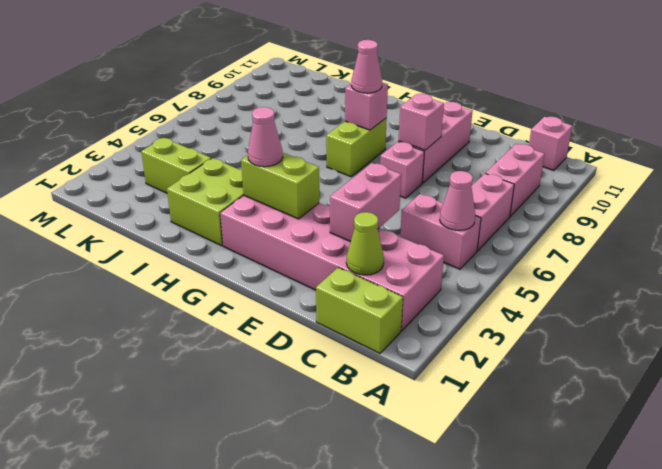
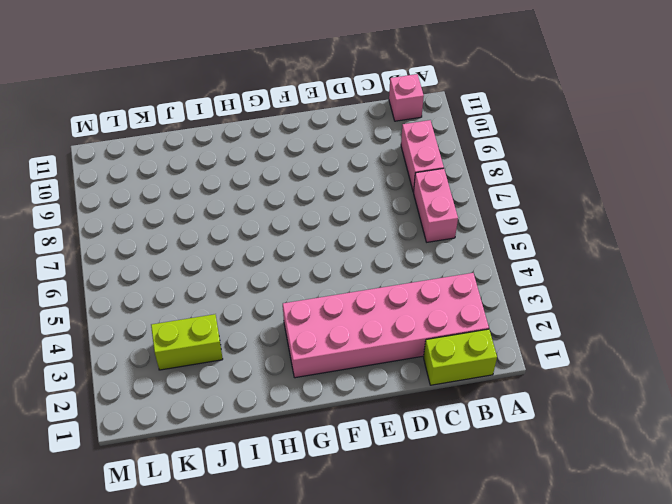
none -> pink brick B5:C5 level 1
none -> pink brick E7 level 1
none -> pink brick E8:E10 level 1

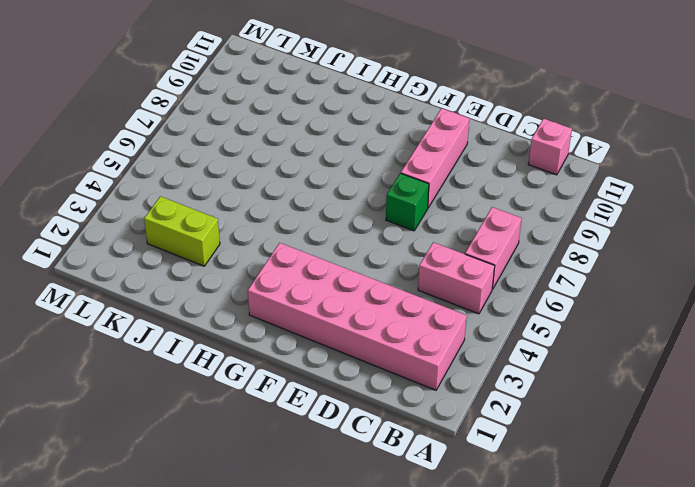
green brick E7 level 1 -> pink brick E7 level 1
none -> lime brick B1:C1 level 1
none -> pink brick B8:B9 level 1
none -> lime brick G7:G8 level 1

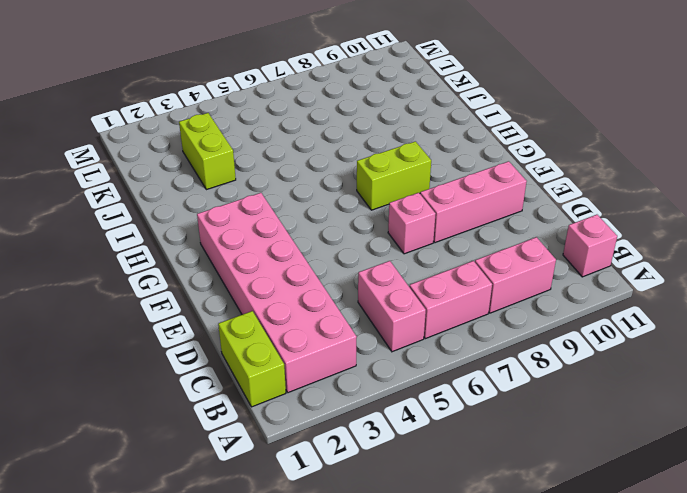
none -> lime brick H2:I3 level 1
none -> pink cone B5 level 2
none -> lime cone C2 level 2

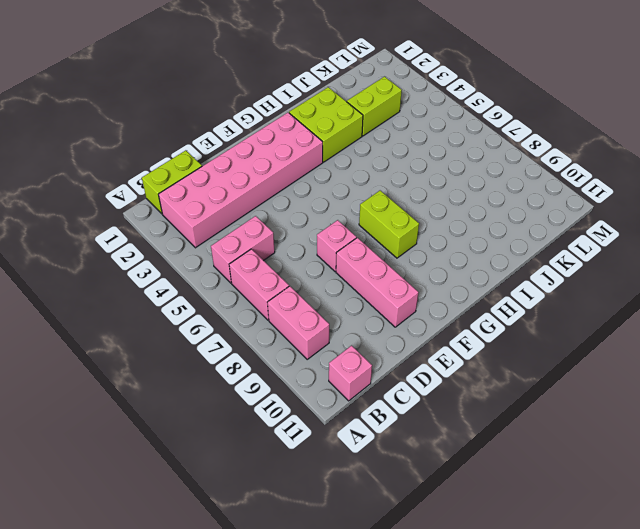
none -> pink cone B5 level 2
none -> lime cone C2 level 2
none -> pink brick D3:D4 level 2

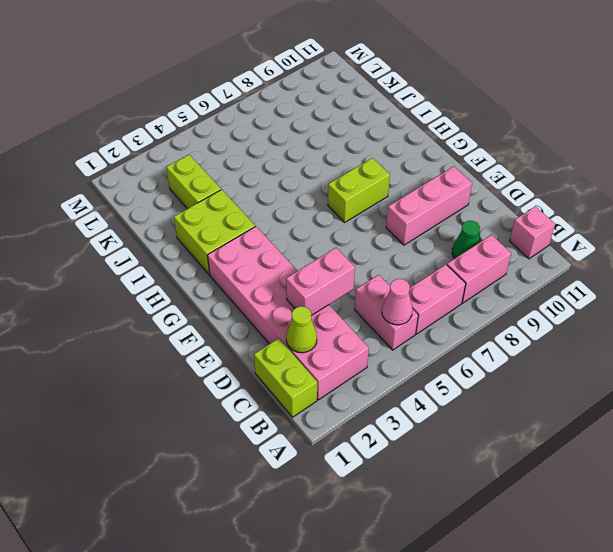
green cone C9 level 1 -> none
none -> pink brick E7 level 1
none -> pink brick E8 level 2
none -> lime brick F3:G3 level 2

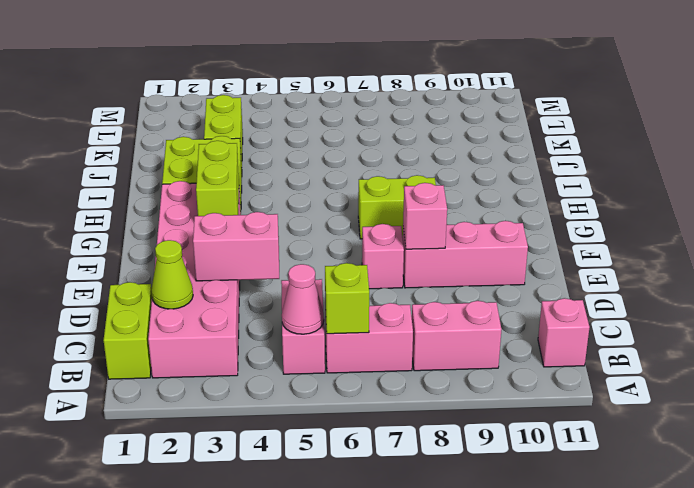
lime brick B6 level 2 -> none
none -> pink brick G8 level 2
none -> pink cone G3 level 3
none -> pink cone G8 level 3

